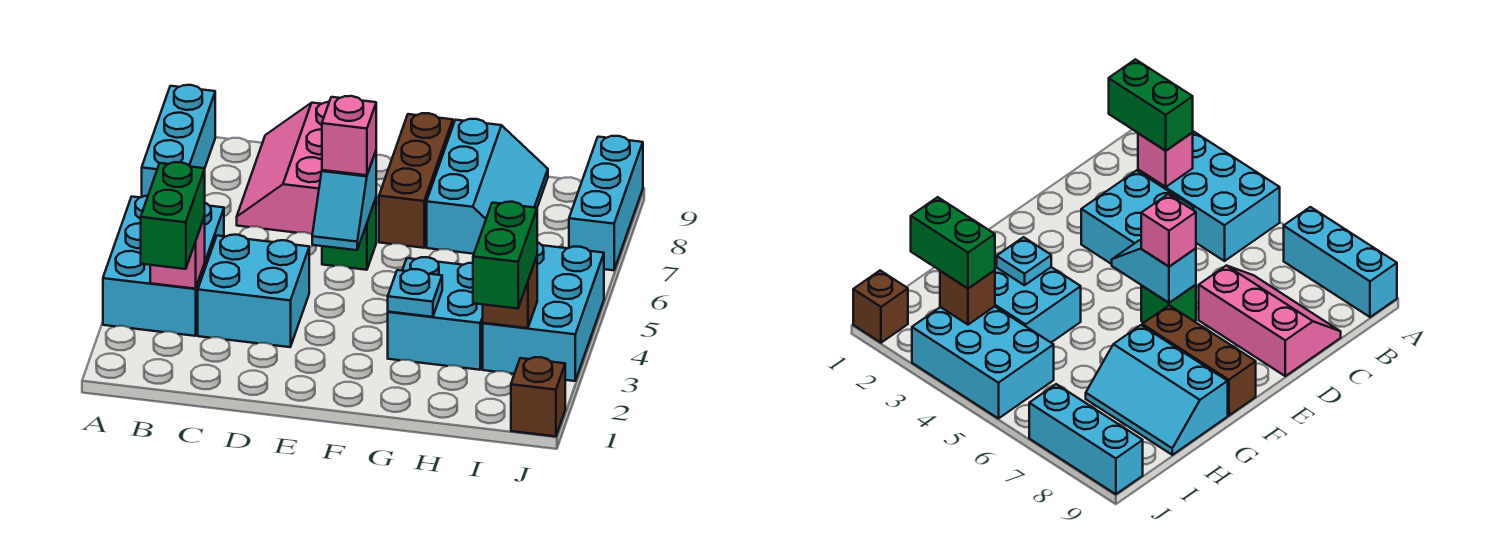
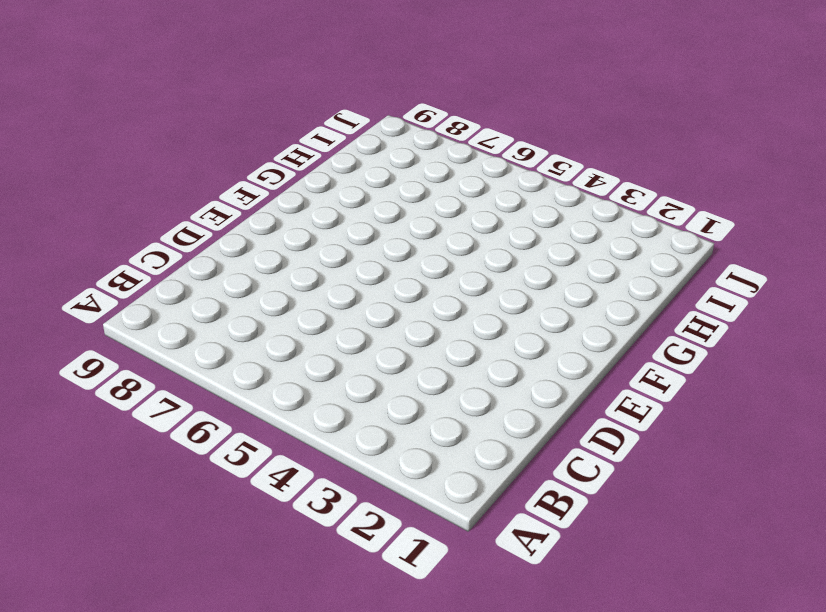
none -> cyan brick A3:B5 level 1
none -> cyan brick A7:A9 level 1
none -> cyan brick C3:D4 level 1

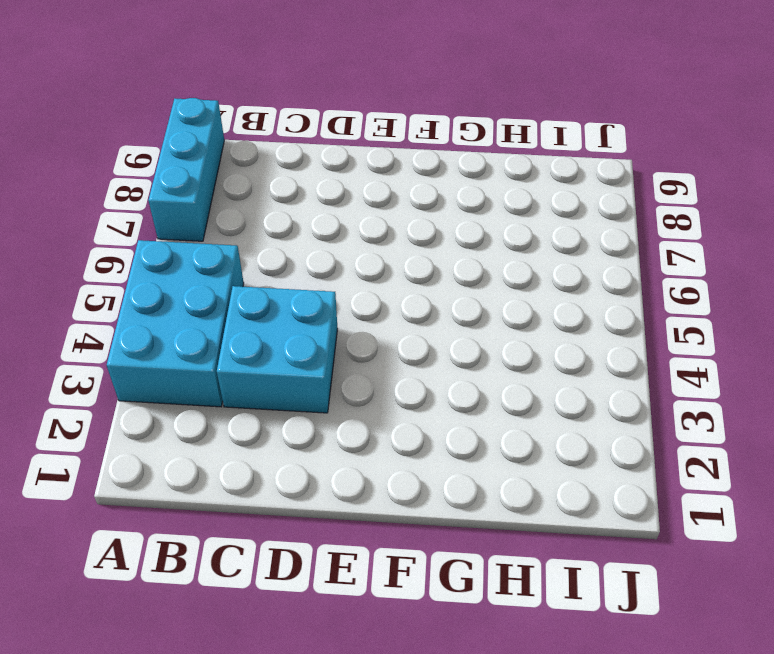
none -> pink slope C7:D9 level 1 top D
none -> green brick E6 level 1
none -> brown brick F7:F9 level 1

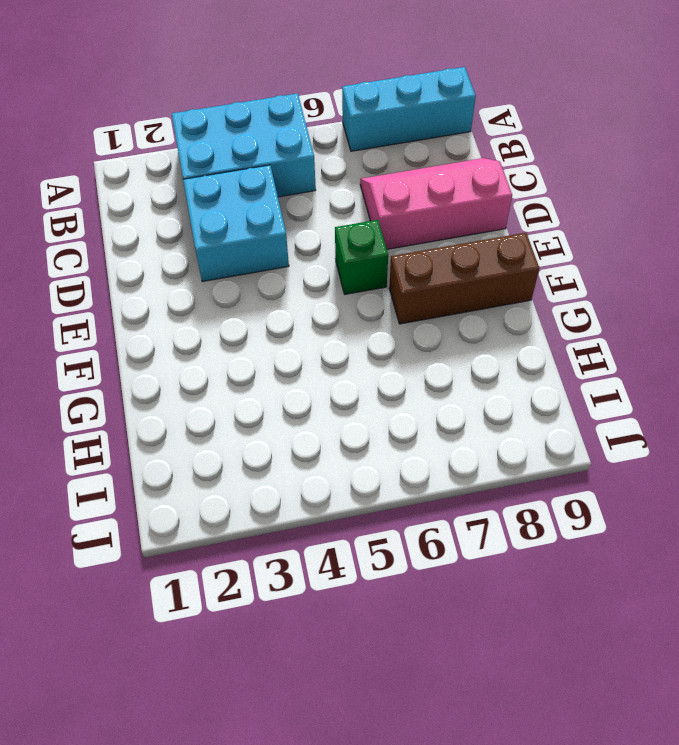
none -> cyan brick G3:H4 level 1
none -> cyan slope G7:H9 level 1 top G
none -> cyan brick I3:J5 level 1

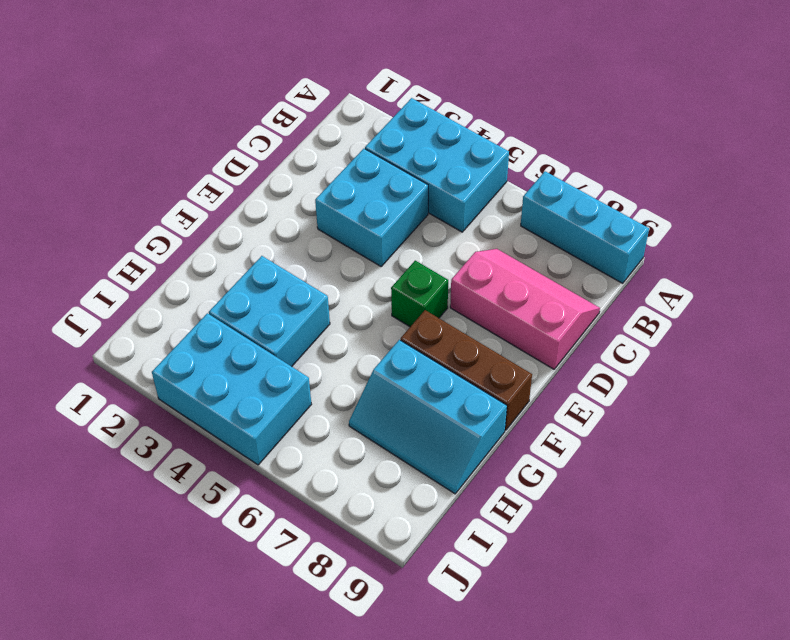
none -> brown brick J1 level 1
none -> cyan brick J7:J9 level 1
none -> pink brick B3 level 2

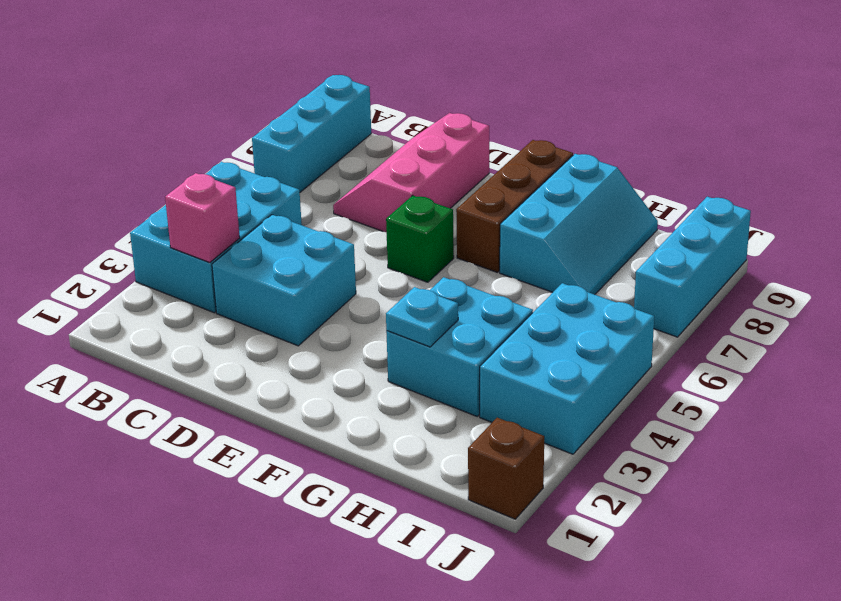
none -> cyan slope E5:E6 level 2 top 6
none -> brown brick I3 level 2
none -> green brick B2:B3 level 3

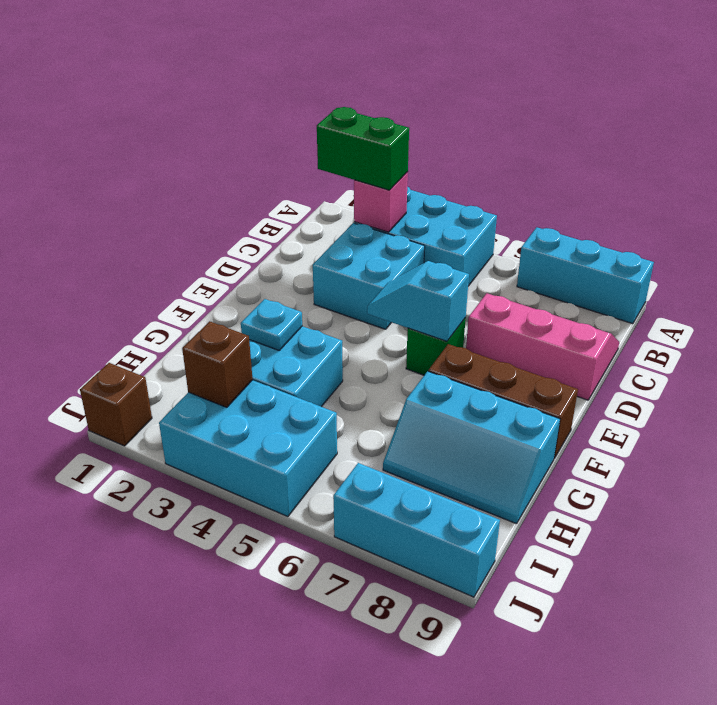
none -> pink brick E6 level 3
none -> green brick I2:I3 level 3

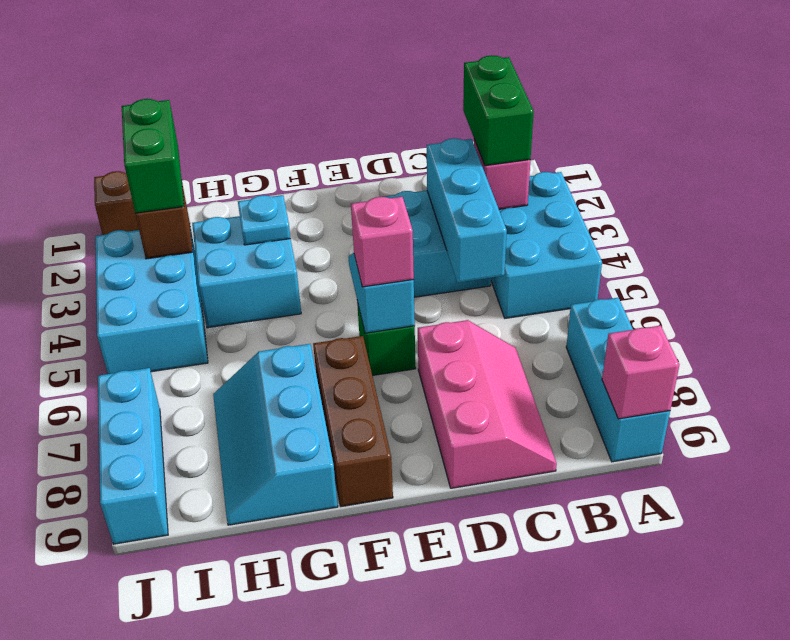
pink brick A9 level 2 -> none
cyan brick C3:C5 level 2 -> none

